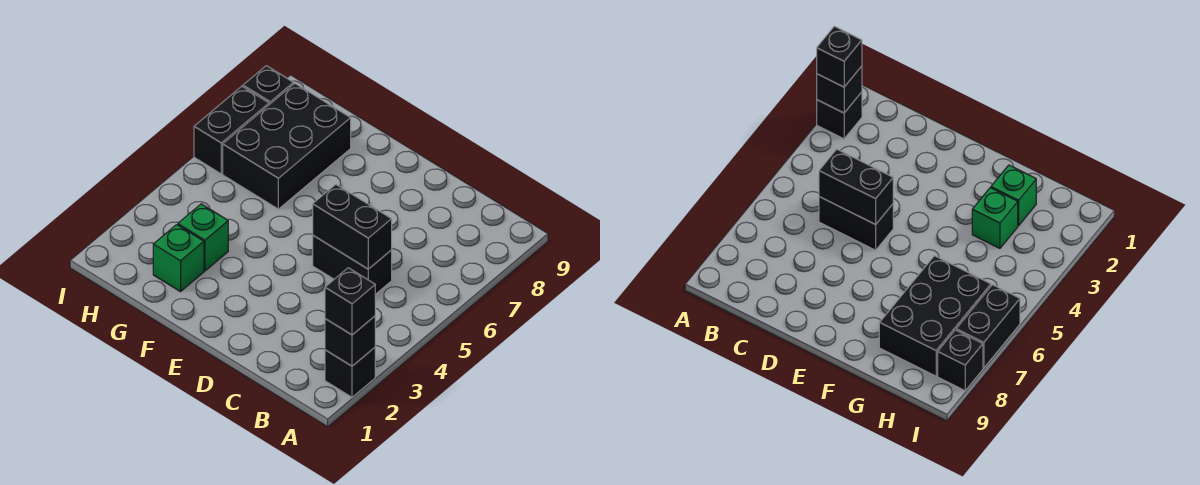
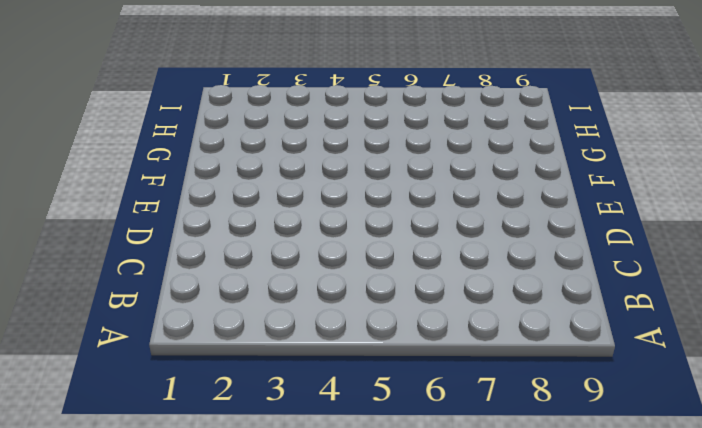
none -> black brick A2 level 1
none -> black brick C5:D5 level 1

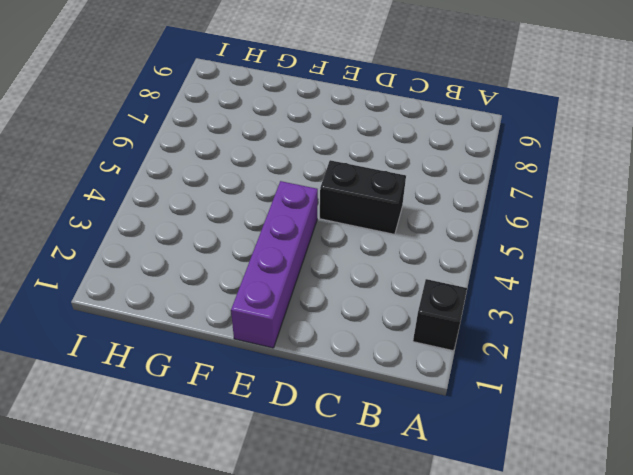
purple brick E1:E4 level 1 -> none
none -> green brick G2 level 1
none -> green brick G3 level 1

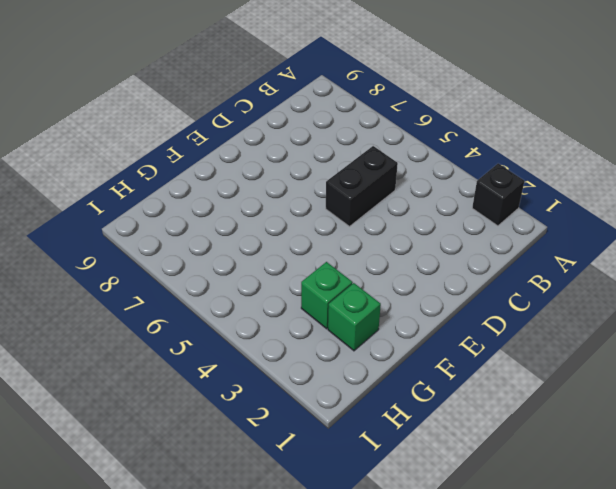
none -> black brick G6:H8 level 1
none -> black brick I6:I7 level 1

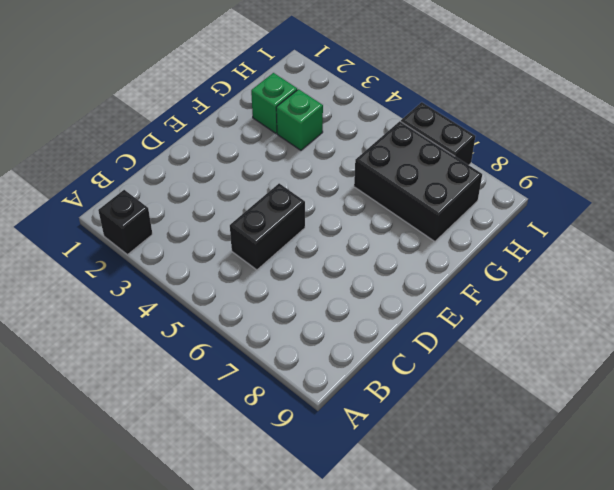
none -> black brick I8 level 1
none -> black brick A2 level 2

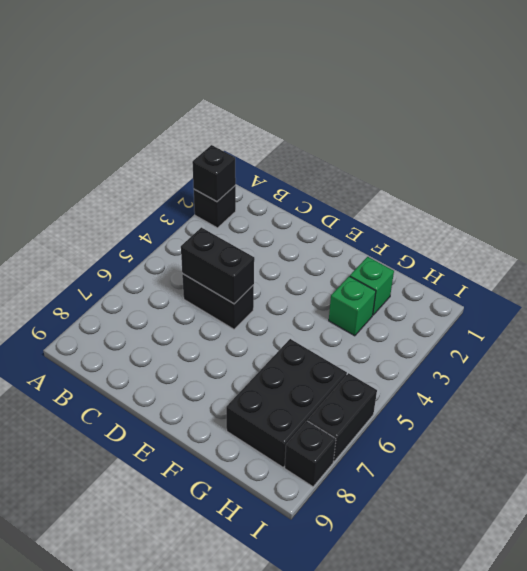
none -> black brick A2 level 3

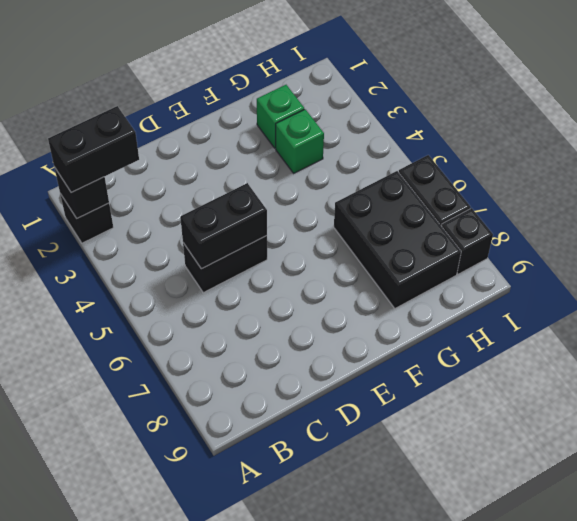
black brick A2:B2 level 3 -> black brick A2 level 3

